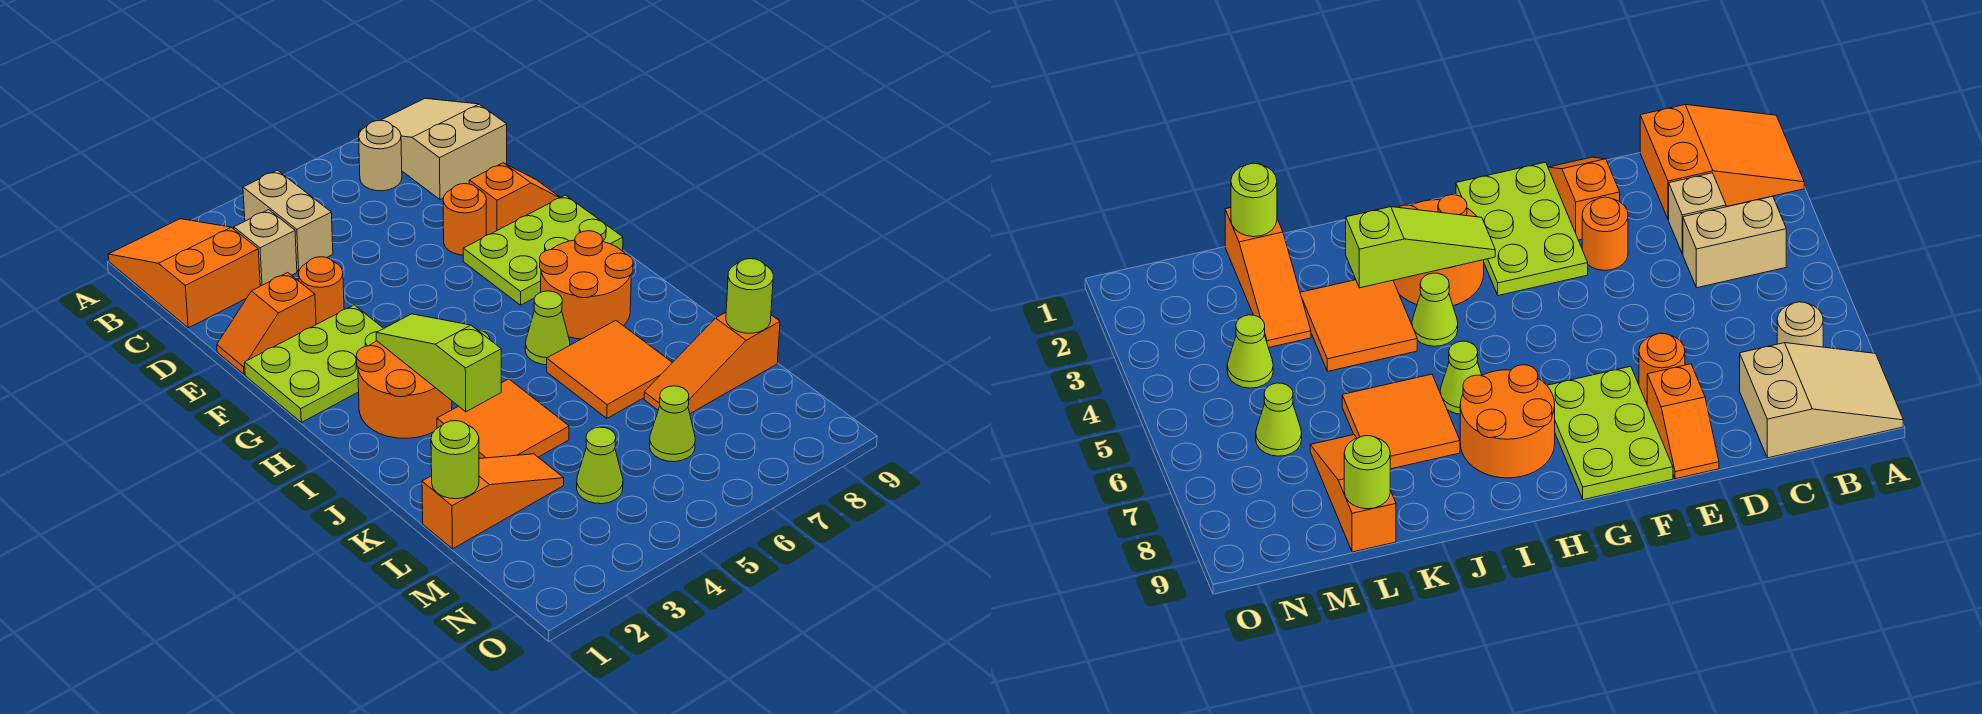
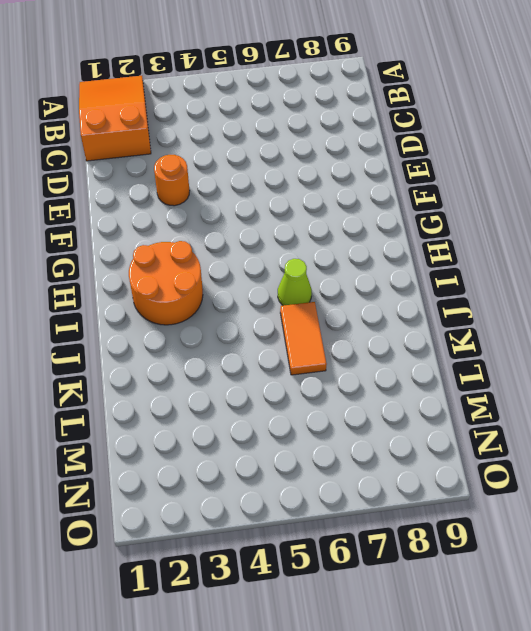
orange tile J6:K6 level 1 -> orange tile J6:K7 level 1
none -> tan slope A8:C9 level 1 top C
none -> tan brick B4:C4 level 1
none -> tan round brick B7 level 1

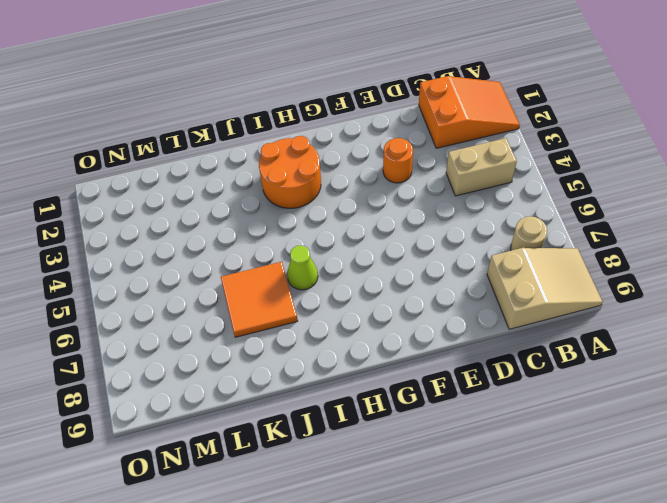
none -> tan brick C3 level 1
none -> orange slope E1:E2 level 1 top 2
none -> orange round brick E7 level 1

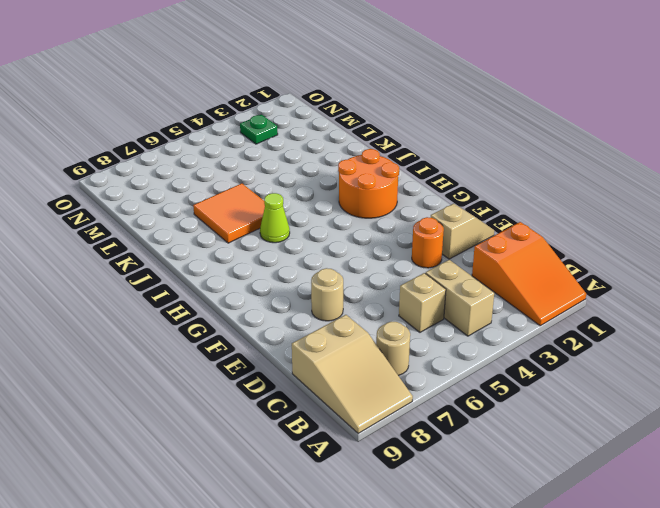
tan brick C5 level 1 -> tan brick C3 level 1
tan slope E1:E2 level 1 top 2 -> orange slope E1:E2 level 1 top 2
tan round brick E7 level 1 -> orange round brick E7 level 1
green plate N3 level 1 -> none
none -> orange slope E8:E9 level 1 top 8
none -> lime plate F1:G3 level 1
none -> lime plate F7:G9 level 1

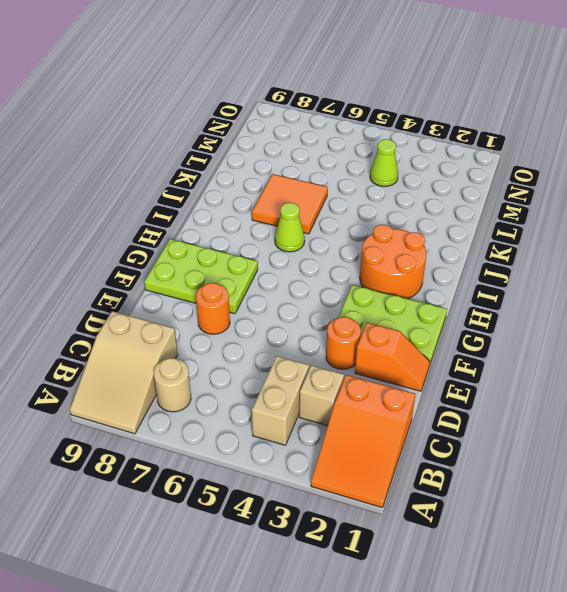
none -> orange slope E8:E9 level 1 top 8
none -> orange round brick H7:I8 level 1
none -> lime cone I4 level 1

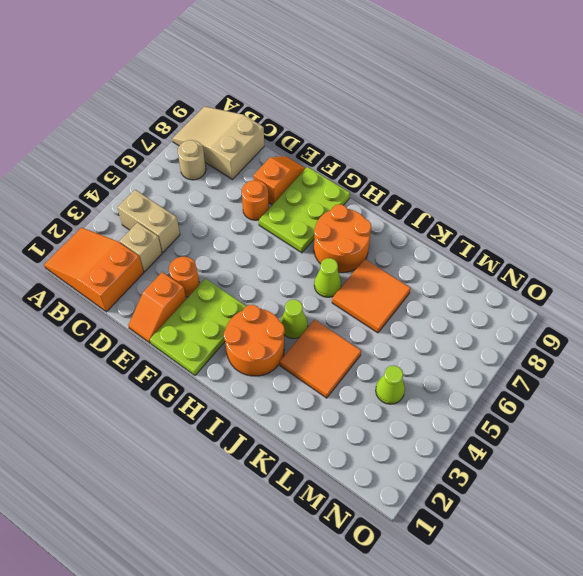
none -> orange slope L1:L3 level 1 top 1
none -> orange slope L7:L9 level 1 top 9
none -> lime cone M6 level 1

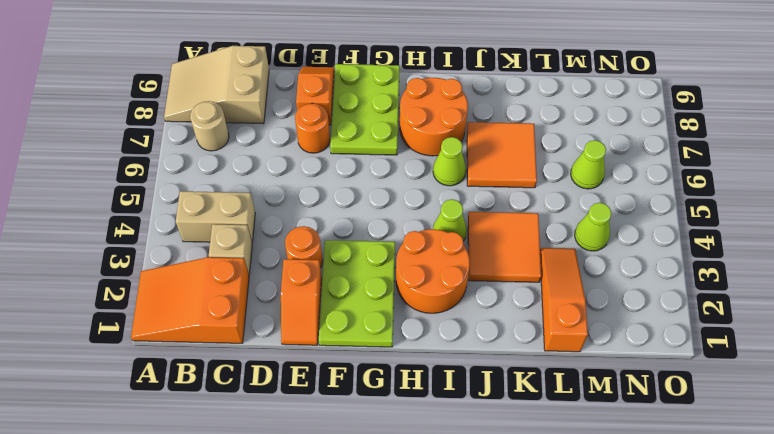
none -> orange slope L7:L9 level 1 top 9
none -> lime slope H3:J3 level 2 top J
none -> lime round brick L1 level 2

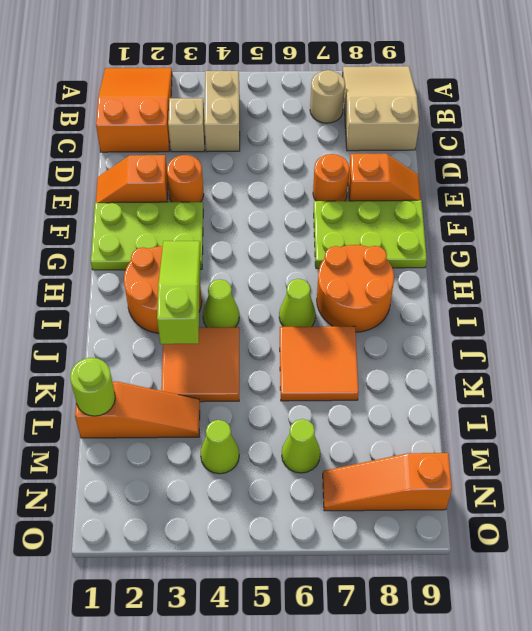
orange slope N7:N9 level 1 top 9 -> orange slope L7:L9 level 1 top 9
none -> lime round brick L9 level 2

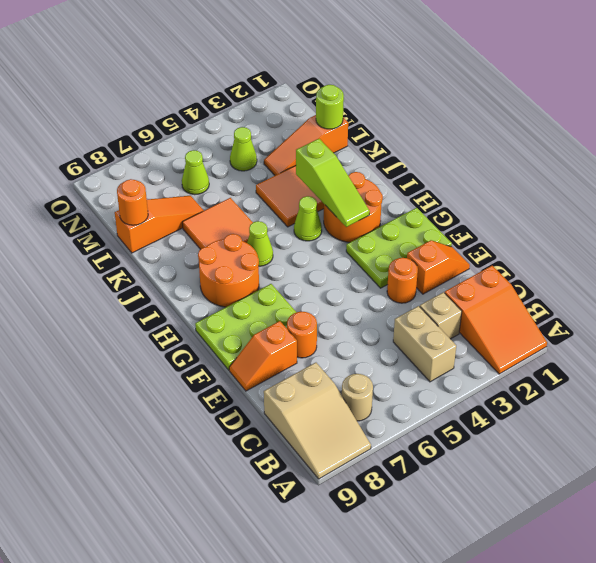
orange round brick L9 level 2 -> lime round brick L9 level 2

